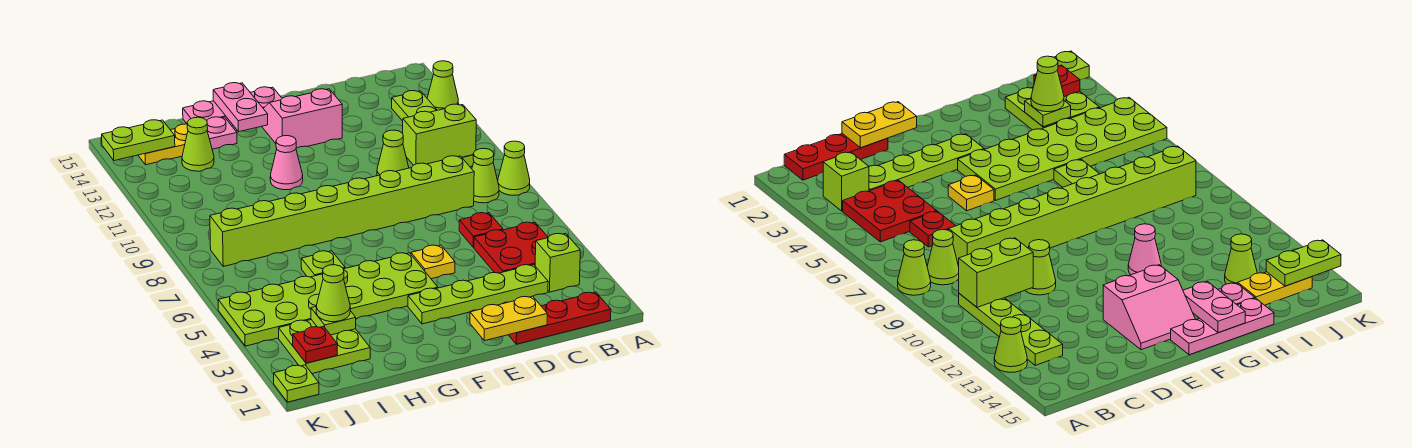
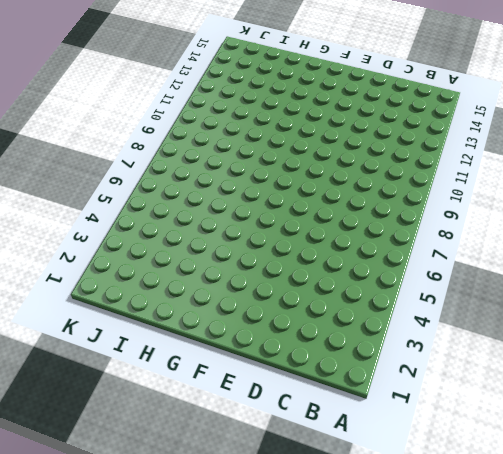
none -> lime cone A8 level 1
none -> lime cone A13 level 1
none -> red plate B1:D1 level 1

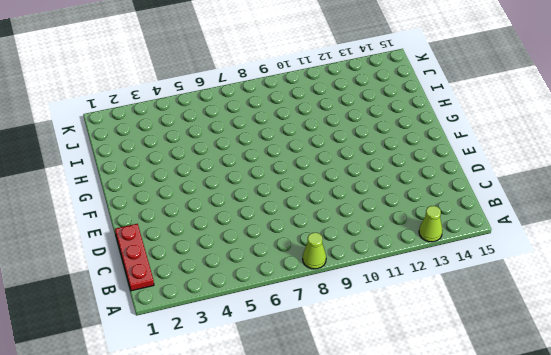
none -> lime brick B3 level 1
none -> red plate B4:C5 level 1
none -> lime cone B8 level 1

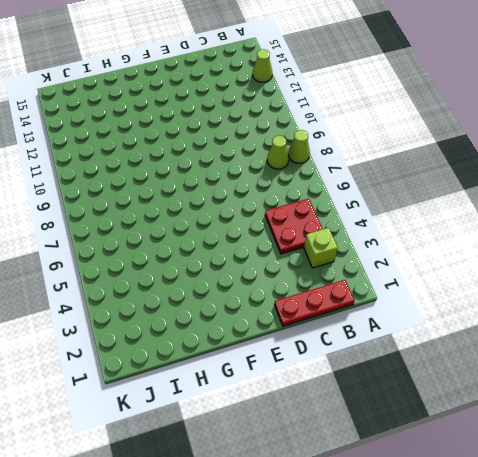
none -> lime plate B10:B13 level 1
none -> lime plate C3:F3 level 1
none -> red plate C6 level 1

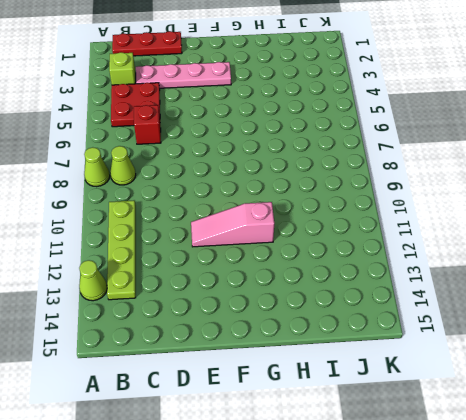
pink plate C3:F3 level 1 -> lime plate C3:F3 level 1
red brick C6 level 1 -> red plate C6 level 1
pink slope E11:G11 level 1 top G -> pink cone G11 level 1
none -> lime brick C8:J8 level 1
none -> lime cone D10 level 1
none -> yellow plate E5 level 1

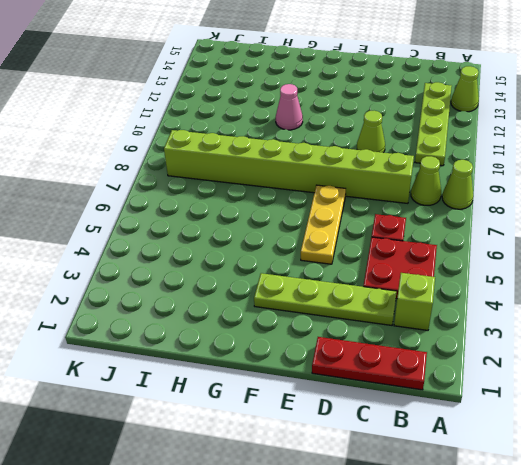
yellow plate E5:E7 level 1 -> yellow plate E5 level 1
none -> pink slope E13:F14 level 1 top 13
none -> lime plate F4:K5 level 1
none -> pink plate F15:H15 level 1

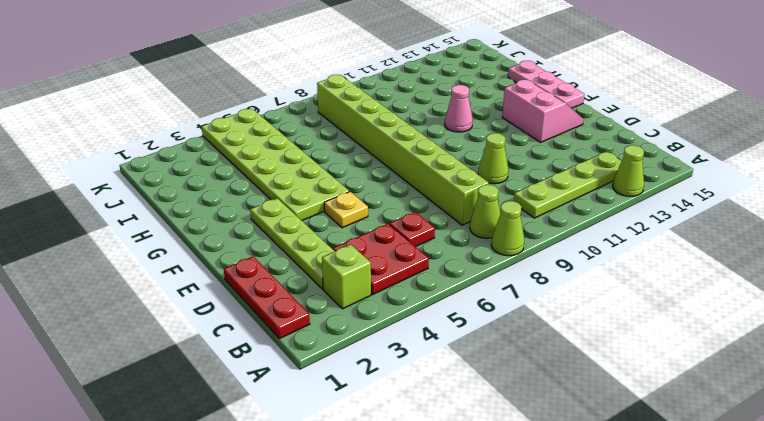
none -> lime plate H6 level 1
none -> pink plate H14 level 1
none -> lime plate I2:J3 level 1

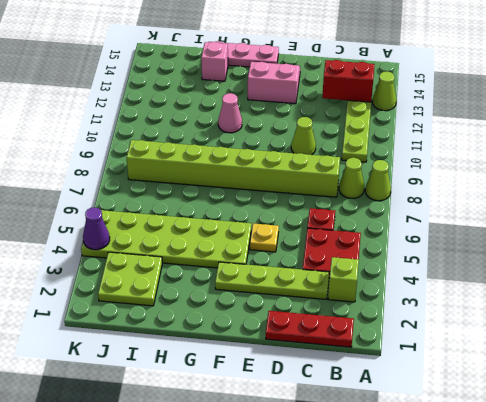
red brick B13:C13 level 2 -> none
pink brick H14 level 1 -> pink plate H14 level 1
purple cone K4 level 2 -> none
none -> lime plate H6 level 1
none -> lime cone I13 level 1
none -> yellow plate I14:J14 level 1

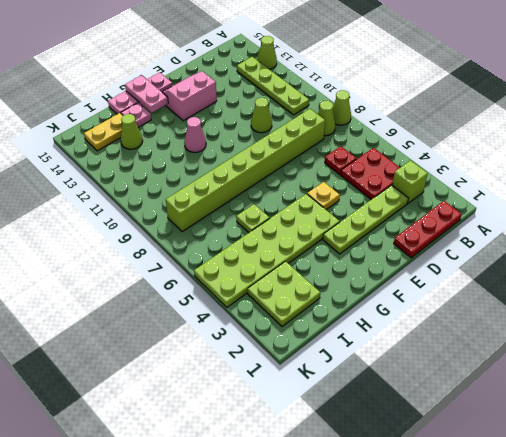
none -> lime plate K1 level 1
none -> lime brick B10:C10 level 2
none -> yellow plate D1:E1 level 2

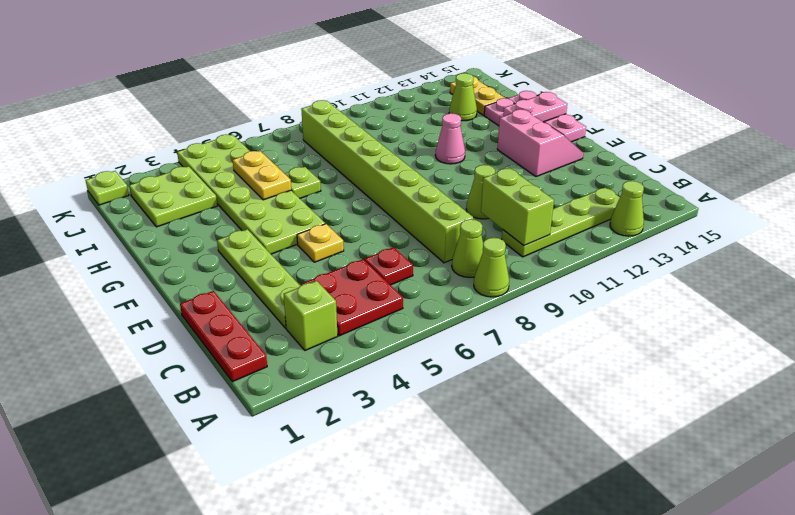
yellow plate H5:I5 level 2 -> yellow plate D1:E1 level 2
none -> lime plate I3 level 2
none -> red plate J2 level 2
none -> lime plate J14:K14 level 2

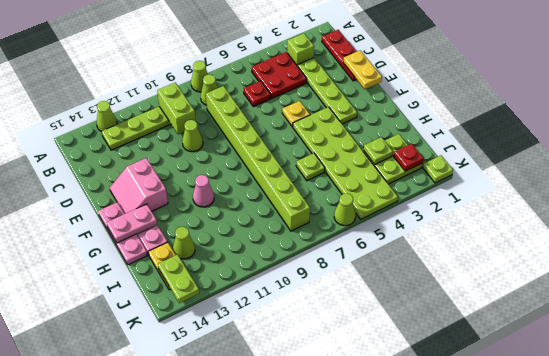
lime cone K6 level 1 -> lime cone I3 level 3

